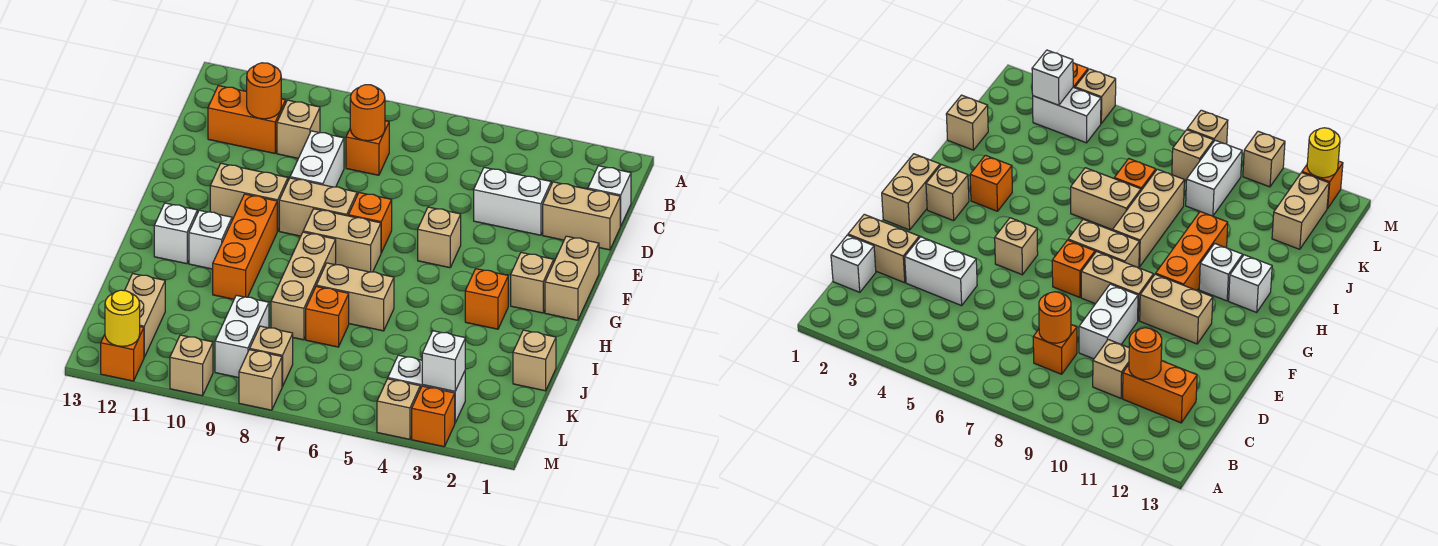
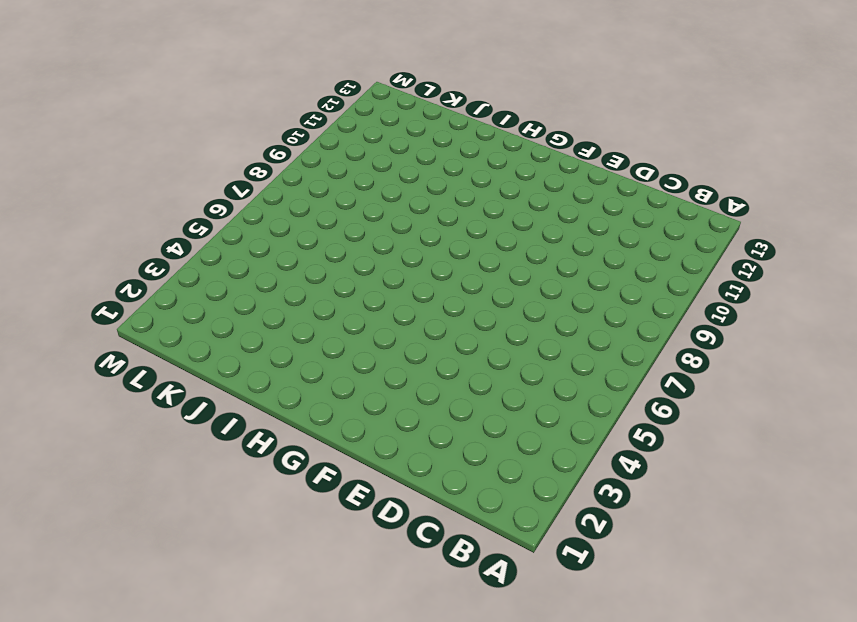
none -> white brick C1 level 1
none -> orange brick C8 level 1
none -> tan brick C10 level 1
none -> orange brick C11:C12 level 1

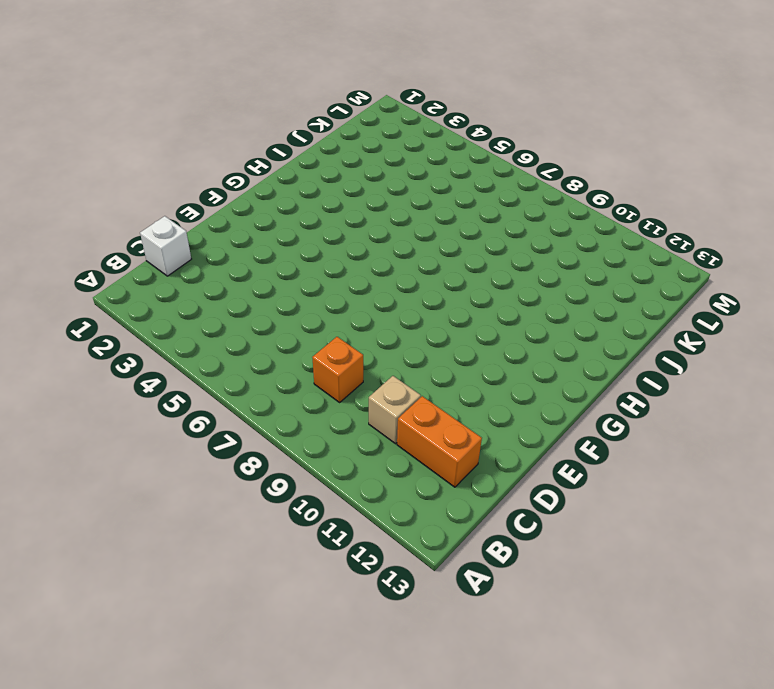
none -> tan brick D1:D2 level 1
none -> white brick D3:D4 level 1
none -> white brick D9:E9 level 1
none -> tan brick F1:G1 level 1

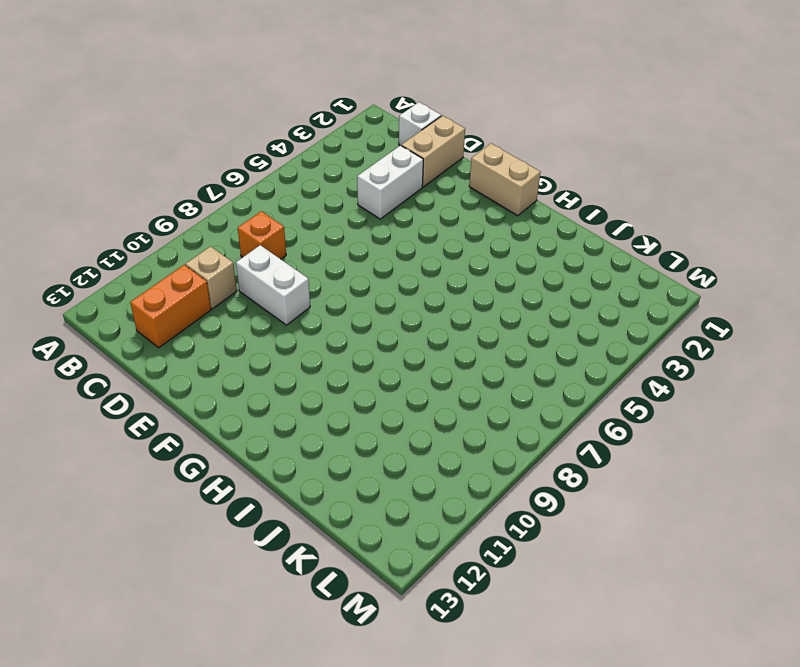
none -> tan brick F5 level 1
none -> orange brick F7 level 1
none -> tan brick F8:F9 level 1
none -> tan brick F10:F11 level 1

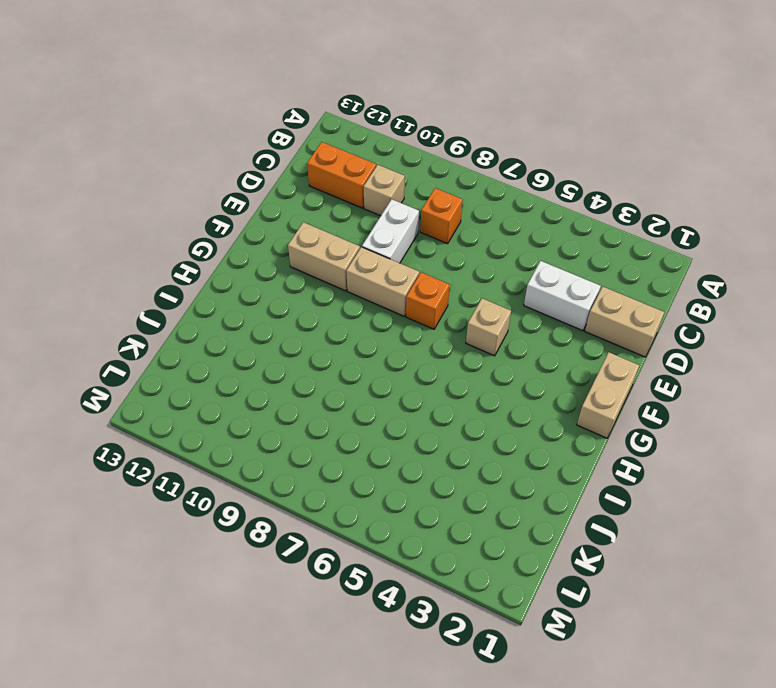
none -> white brick C1 level 1
none -> tan brick G2 level 1
none -> tan brick G7:G8 level 1
none -> orange brick G10:I10 level 1

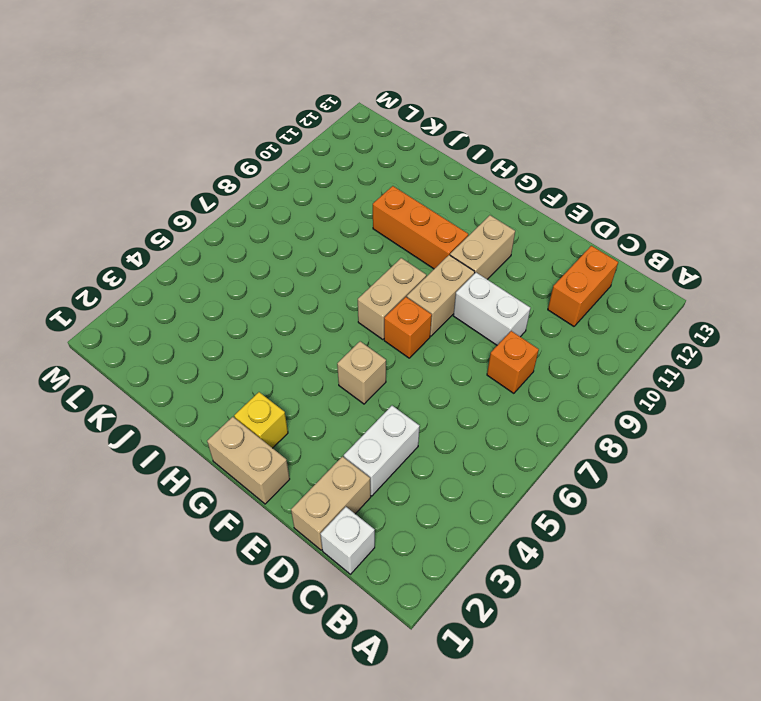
yellow brick G2 level 1 -> tan brick G2 level 1
none -> tan brick C10 level 1
none -> orange brick H3 level 1
none -> tan brick H8:J8 level 1
none -> white brick H11 level 1

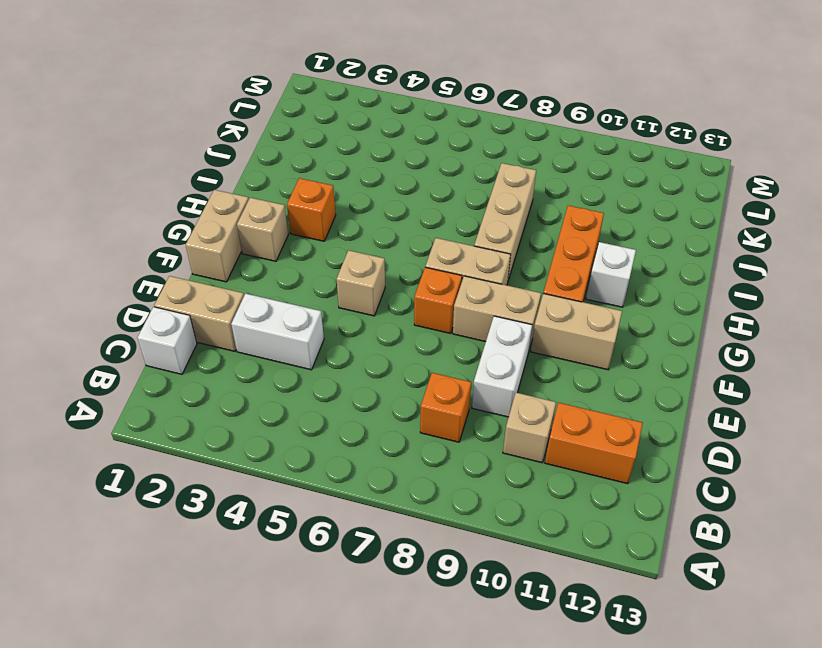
none -> white brick H12 level 1
none -> tan brick I6:I7 level 1
none -> tan brick J1 level 1
none -> orange brick J7 level 1

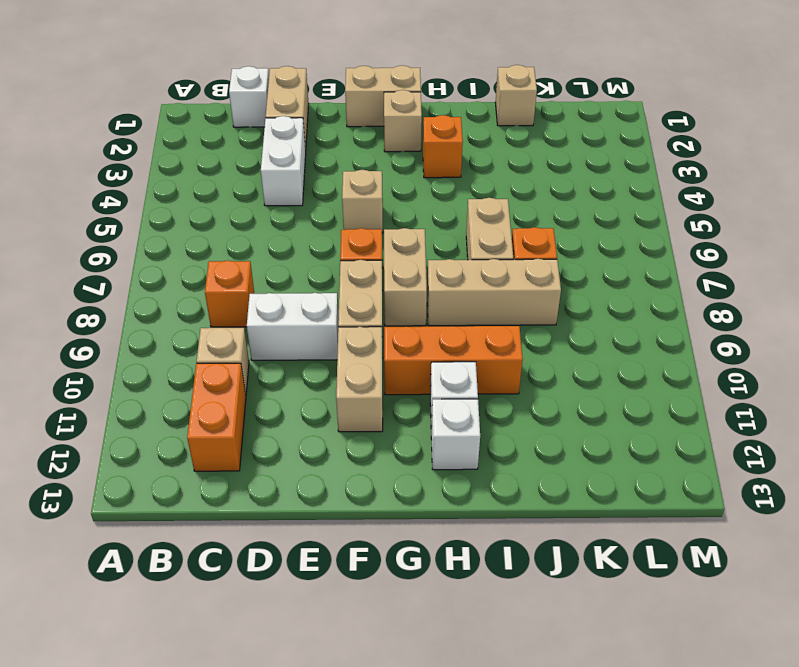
none -> white brick K9:L9 level 1
none -> tan brick K12:L12 level 1
none -> white brick L3:L4 level 1
none -> tan brick L8 level 1

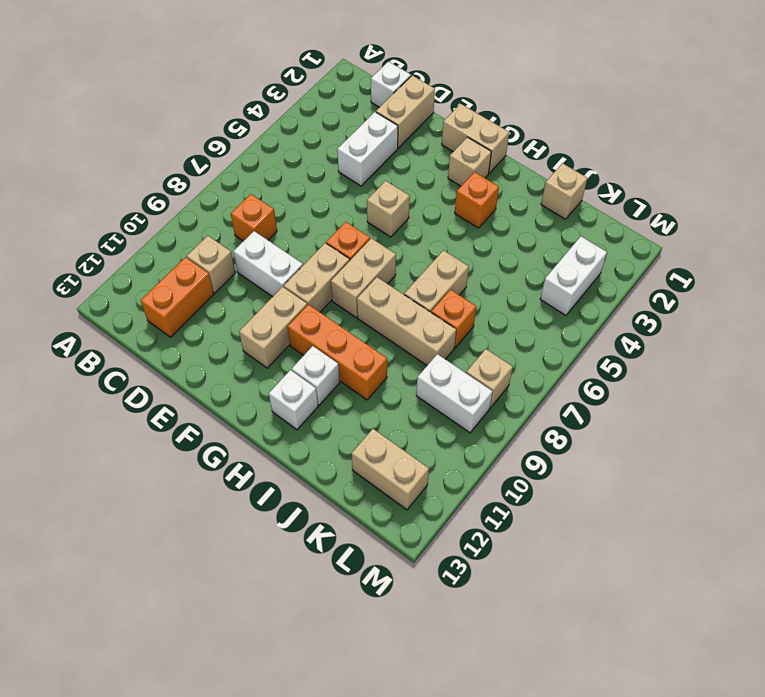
none -> orange brick M3 level 1
none -> tan brick M4 level 1
none -> tan brick M8 level 1
none -> tan brick M10 level 1

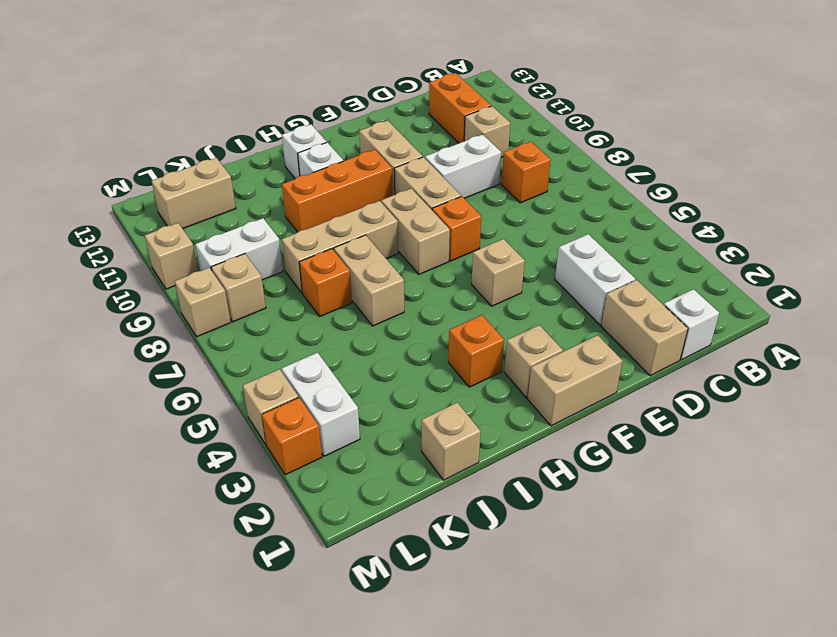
none -> orange brick M12 level 1
none -> orange round brick C8 level 2
none -> orange round brick C11 level 2
none -> white brick L3 level 2

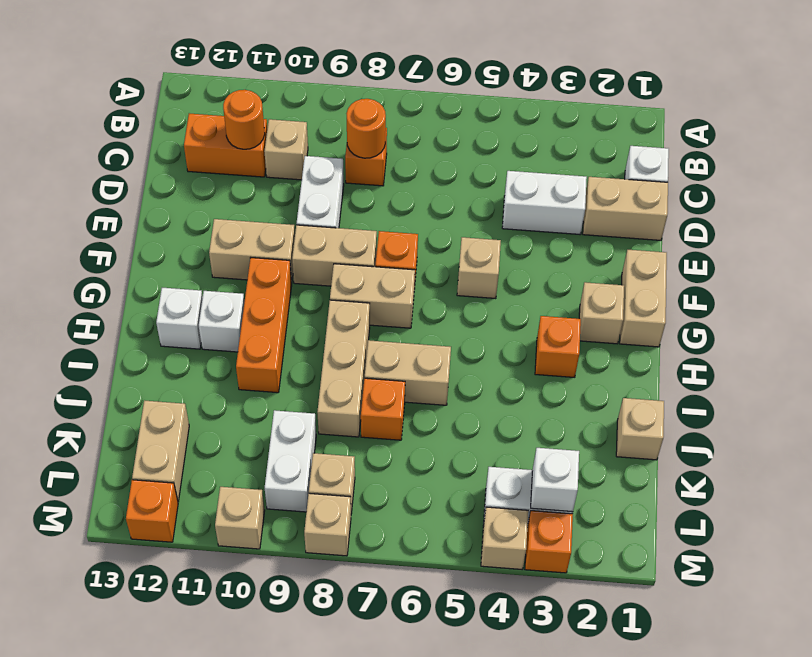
none -> yellow round brick M12 level 2

